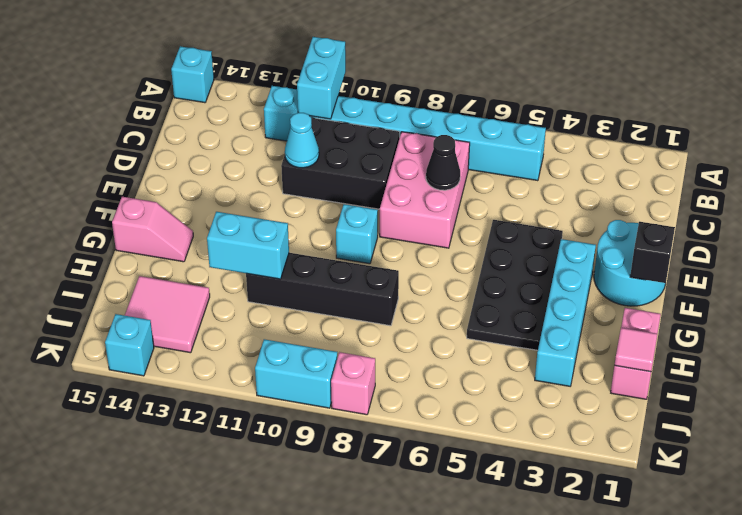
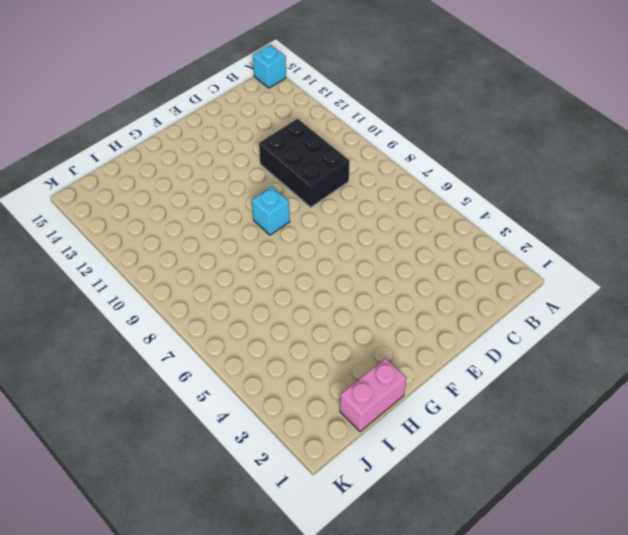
none -> cyan brick B5:B12 level 1
none -> pink brick C7:E8 level 1
none -> cyan round brick E1:F2 level 1

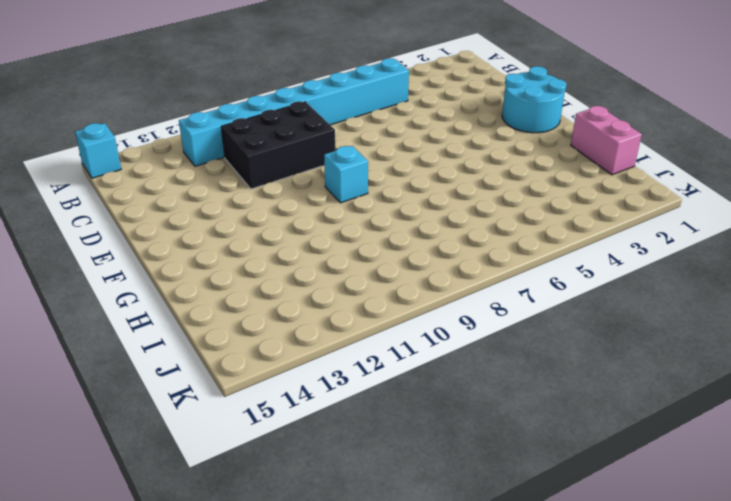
none -> pink brick C7:E8 level 1
none -> black plate E4:H5 level 1
none -> cyan brick F3:I3 level 1

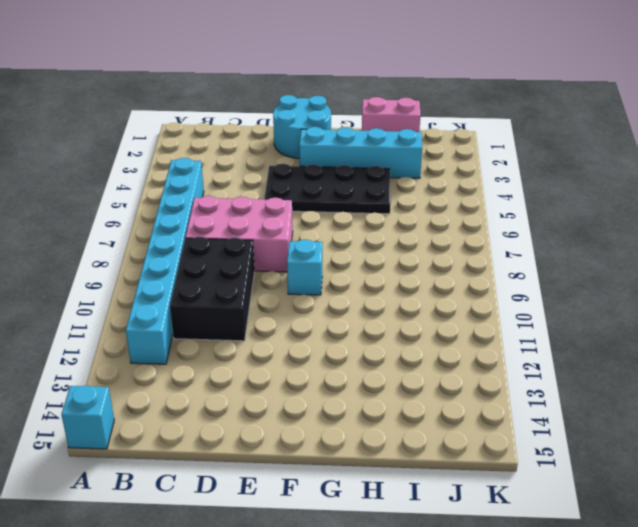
none -> pink slope G14:G15 level 1 top 15
none -> black brick H8:H11 level 1
none -> pink tile I13:J14 level 1

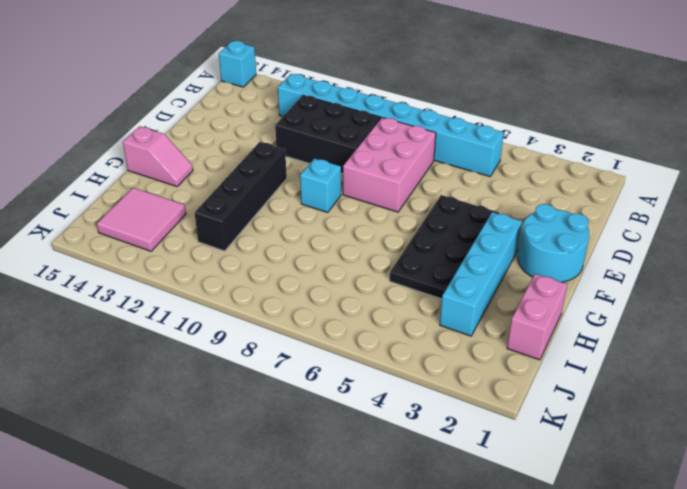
black brick F11:I11 level 1 -> black brick H8:H11 level 1
none -> pink brick K8 level 1
none -> cyan brick K9:K10 level 1
none -> cyan brick K14 level 1

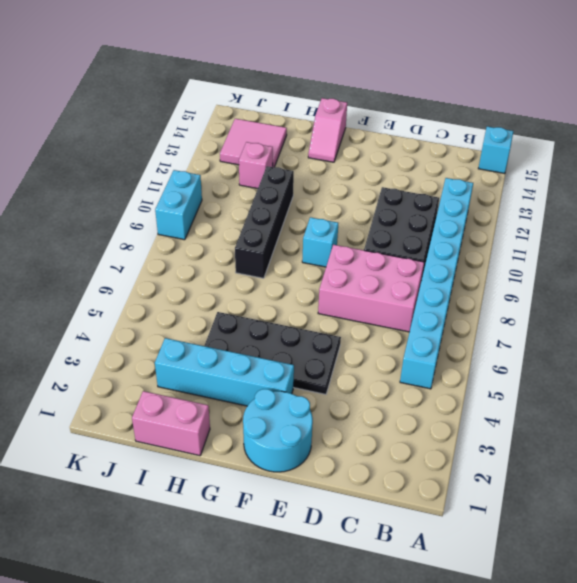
pink brick I12 level 1 -> pink brick K8 level 1
none -> cyan brick K14 level 1
none -> cyan brick A11:B11 level 2
none -> black cone D7 level 2

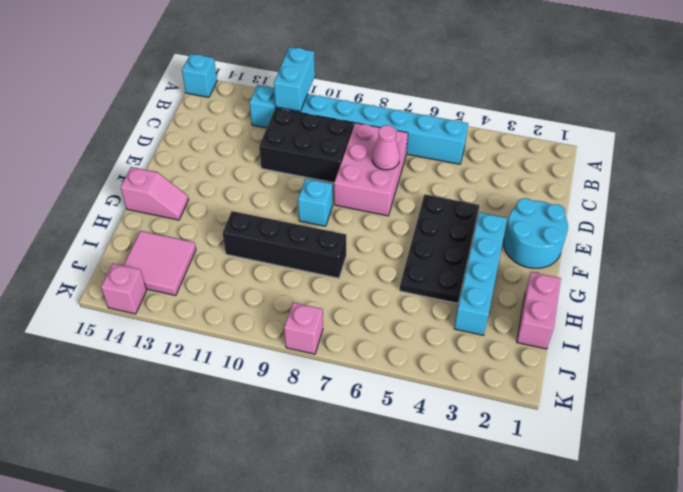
pink cone D7 level 2 -> black cone D7 level 2
pink brick K14 level 1 -> cyan brick K14 level 1
none -> cyan brick K9:K10 level 1
none -> cyan cone D11 level 2
none -> black brick F1 level 2

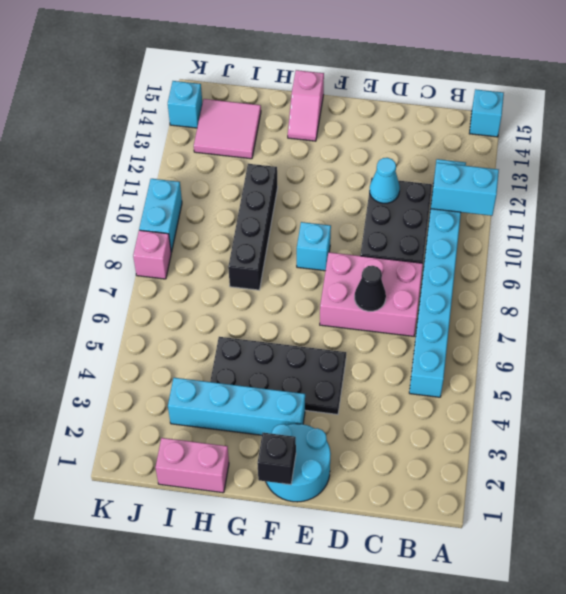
none -> cyan brick H11:H12 level 2
none -> pink tile I1 level 2

